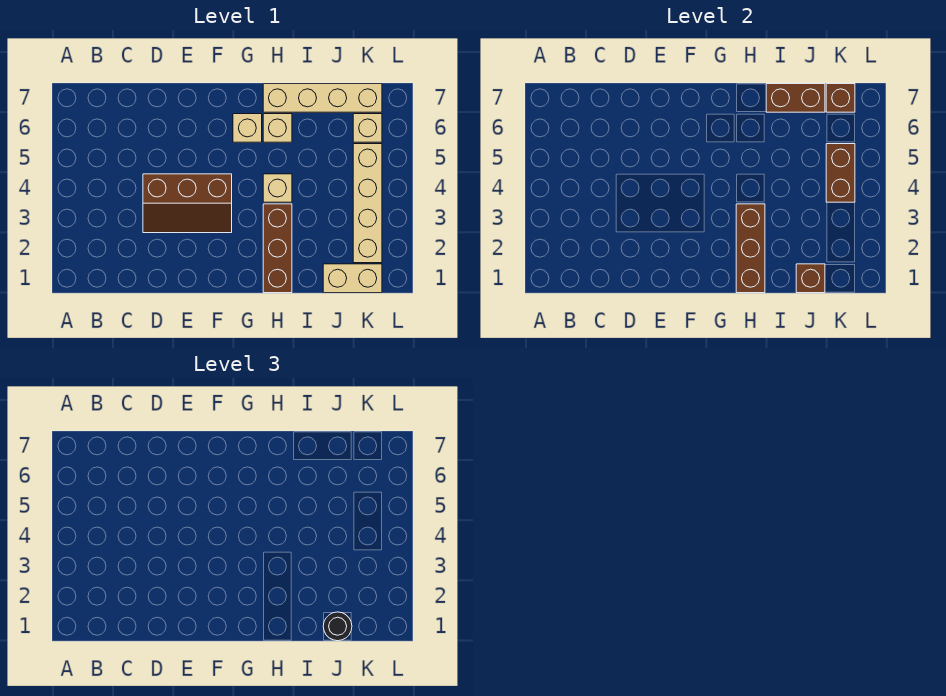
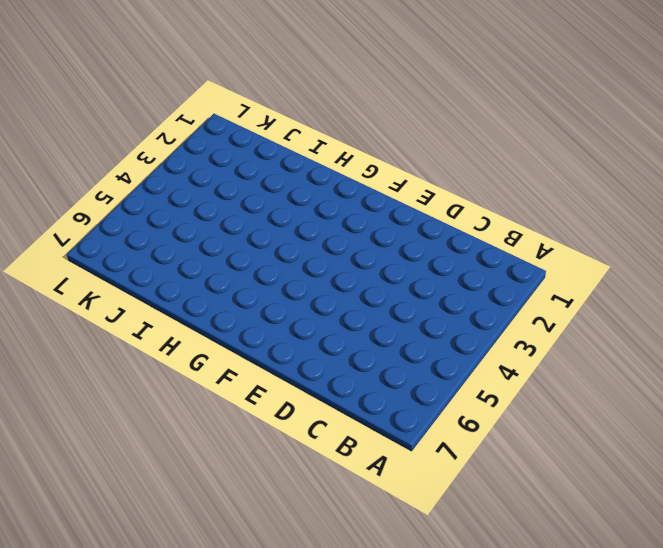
none -> brown slope D3:F4 level 1 top 4
none -> tan brick G6 level 1
none -> brown brick H1:H3 level 1

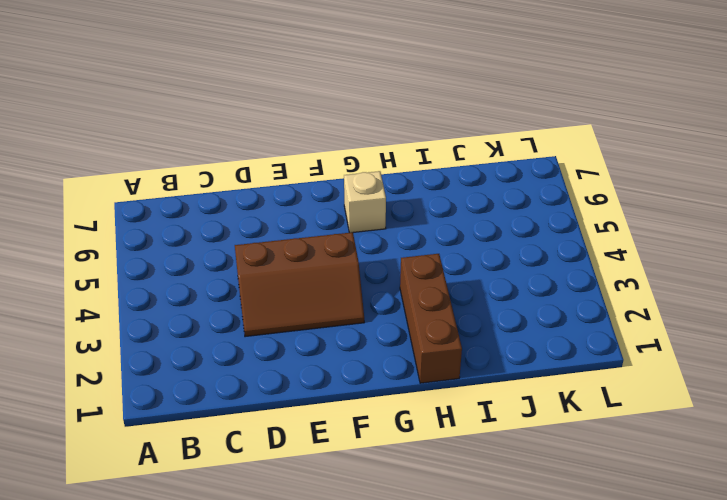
none -> tan brick H4 level 1
none -> tan brick H6 level 1
none -> tan brick H7:K7 level 1

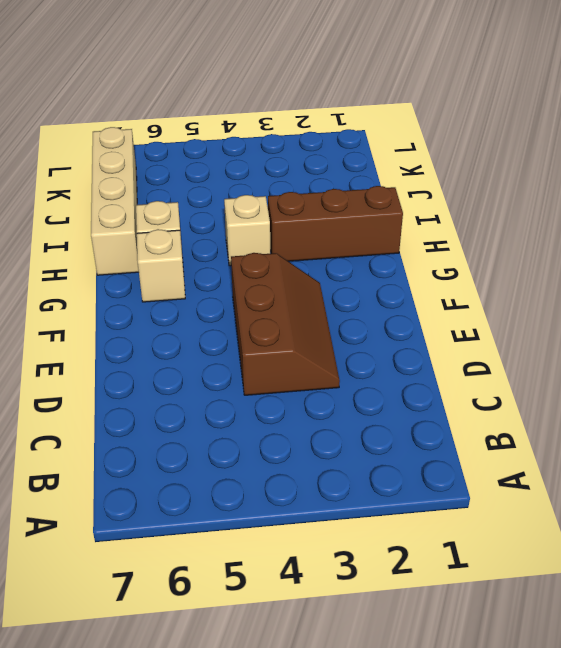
none -> tan brick J1:K1 level 1
none -> tan brick K2:K5 level 1
none -> tan brick K6 level 1

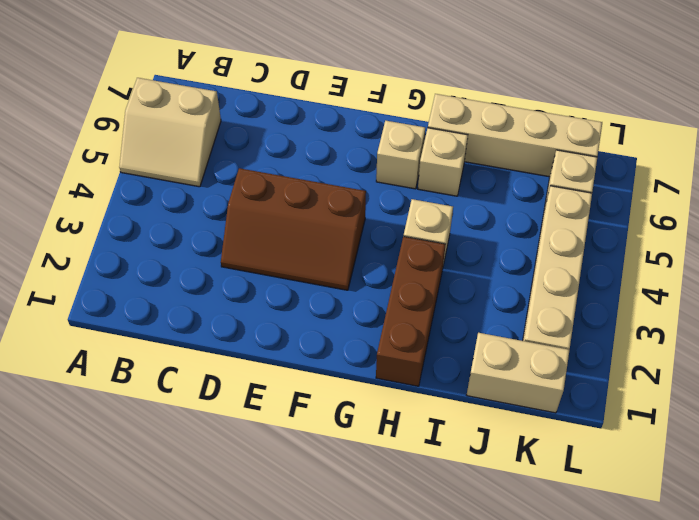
tan slope A5:B6 level 1 top 6 -> none
none -> brown brick H1:H3 level 2
none -> brown brick I7:J7 level 2
none -> brown brick J1 level 2

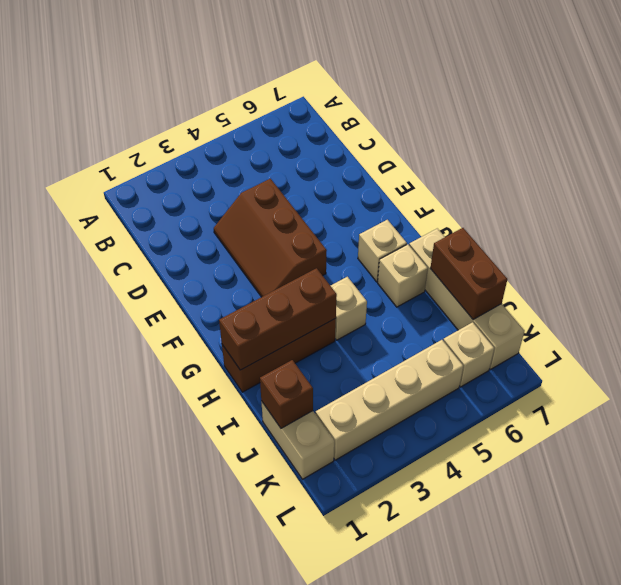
none -> brown brick K4:K5 level 2
none -> brown brick K7 level 2
none -> black round brick J1 level 3

